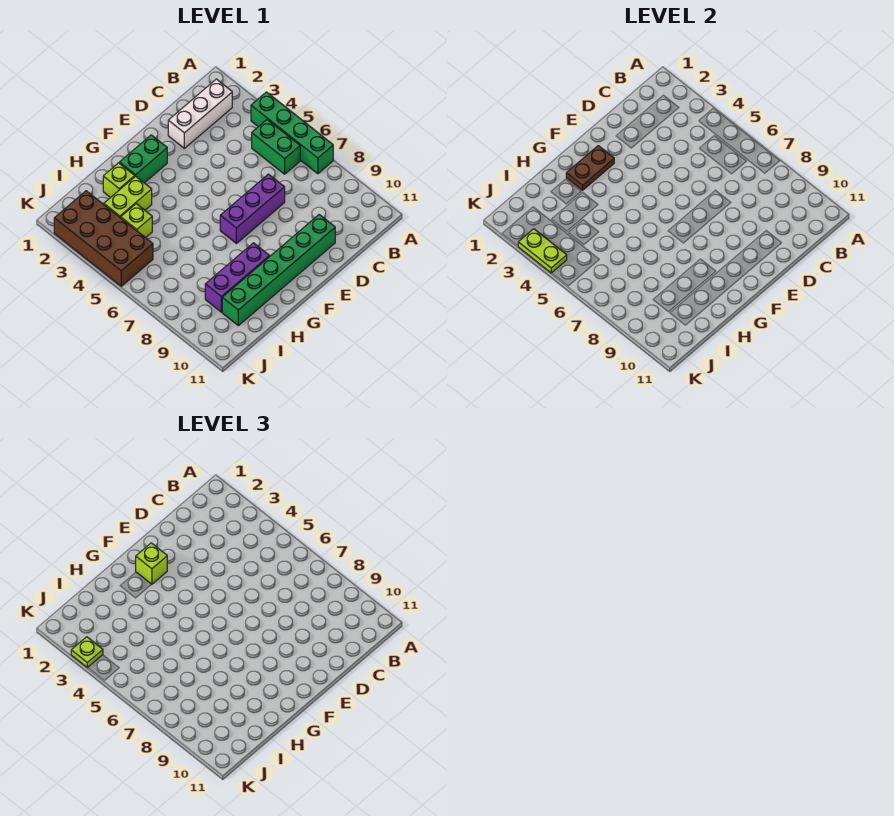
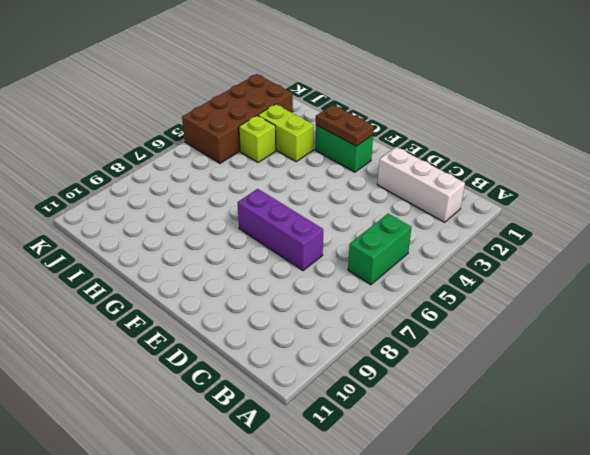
none -> green brick A4:A7 level 1
none -> green brick D10:I10 level 1
none -> purple brick G9:I9 level 1

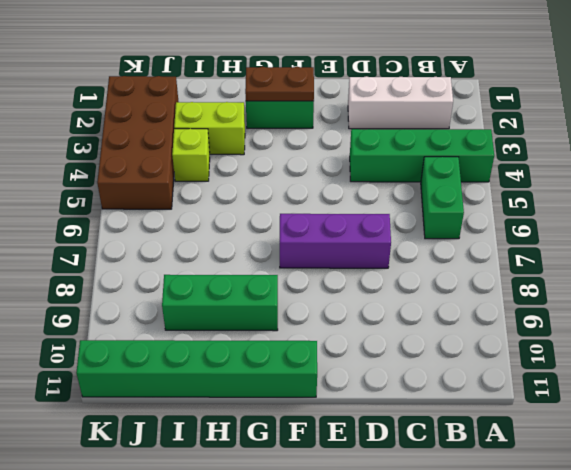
green brick A4:D4 level 1 -> green brick A4:A7 level 1
green brick F11:K11 level 1 -> green brick D10:I10 level 1
green brick G9:I9 level 1 -> purple brick G9:I9 level 1
none -> lime brick H2 level 1
none -> lime plate K3:K4 level 2
none -> lime brick F2 level 3

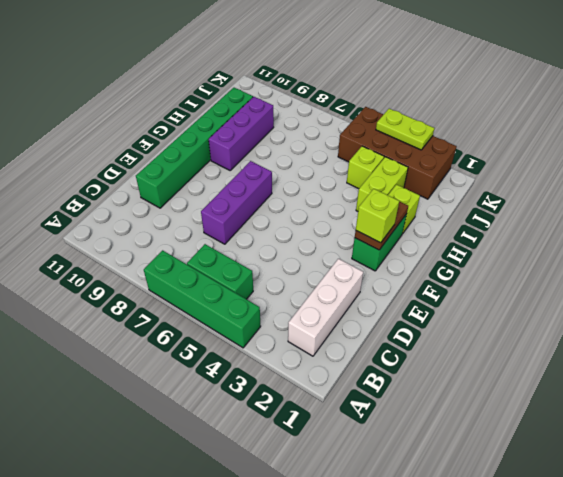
none -> lime plate K3 level 3

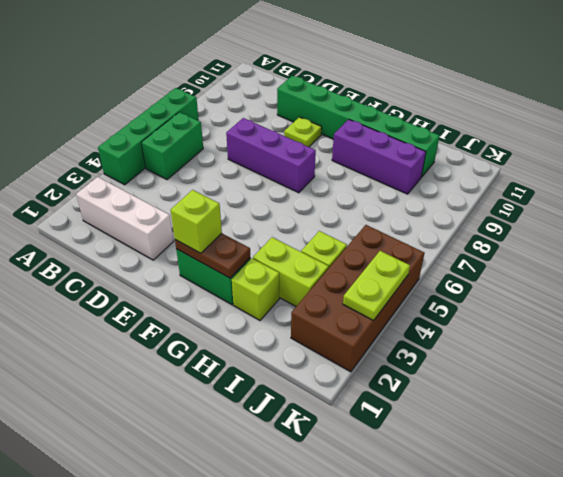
lime plate E9 level 1 -> lime plate K3 level 3

